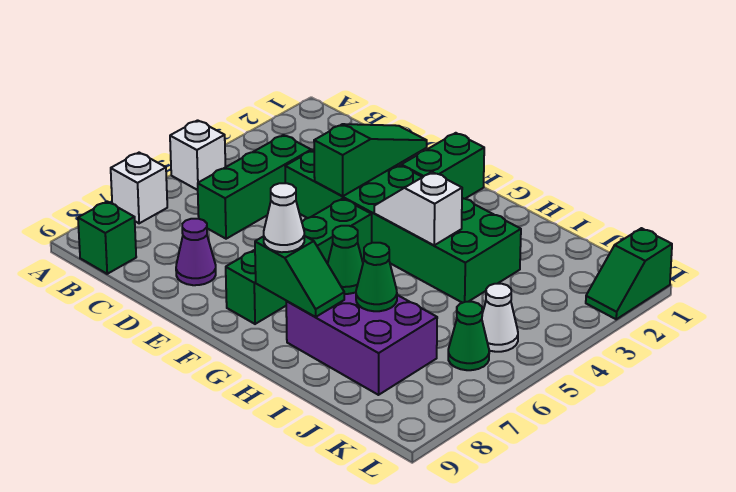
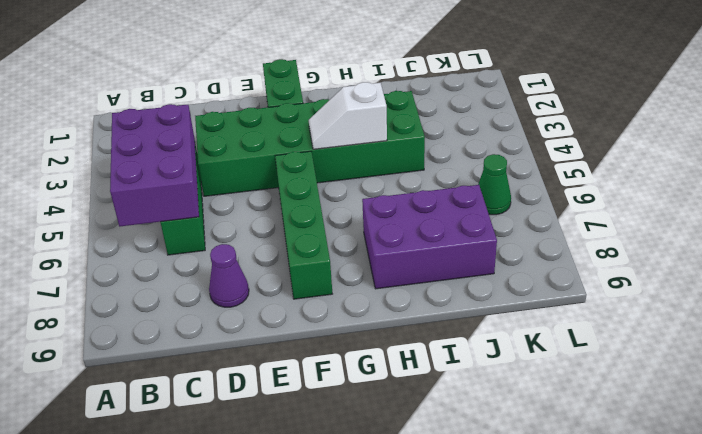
purple brick B4:C6 level 2 -> none
none -> white brick A5 level 1
none -> white brick A7 level 1
none -> green brick B9 level 1

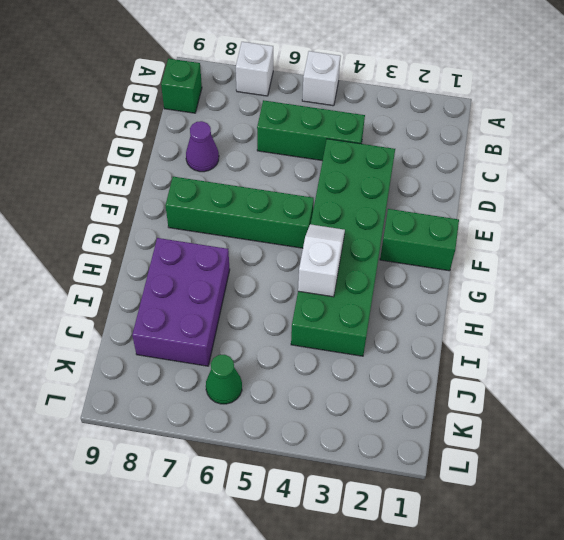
none -> white cone K5 level 1
none -> green slope L1:L2 level 1 top 1
none -> green slope E2:E4 level 2 top 4

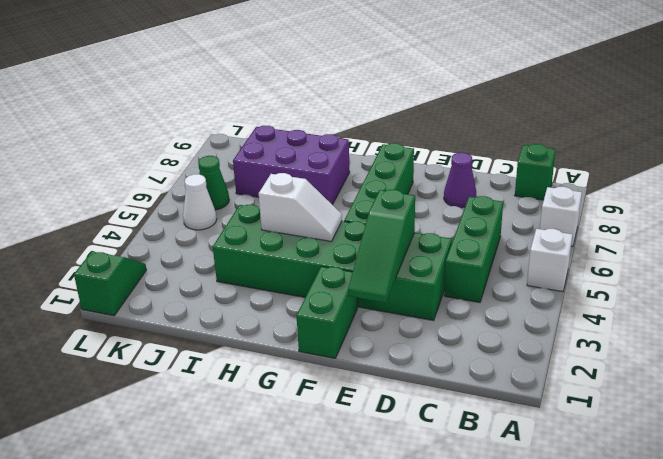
none -> green slope G8:H8 level 2 top G
none -> green cone H7 level 2
none -> green cone I7 level 2

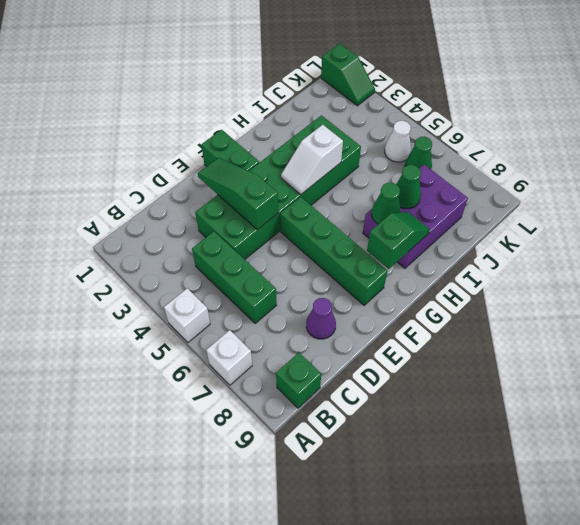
none -> white cone G8 level 3

